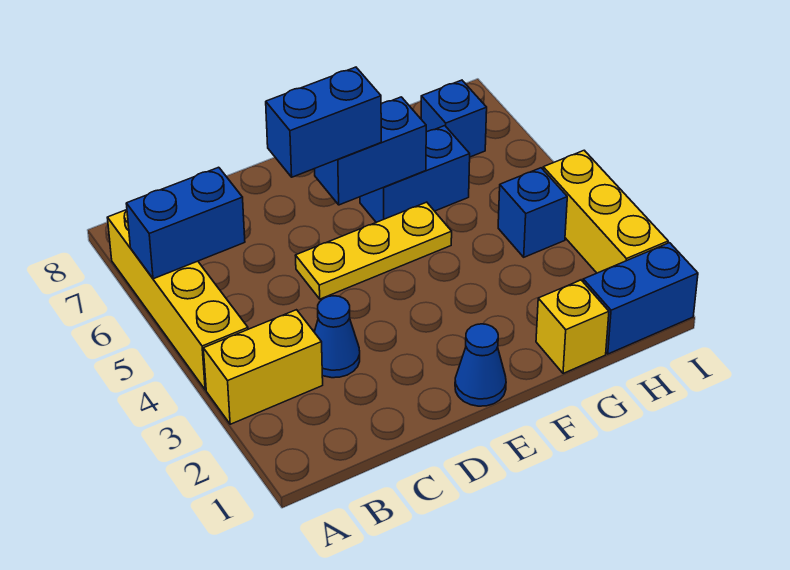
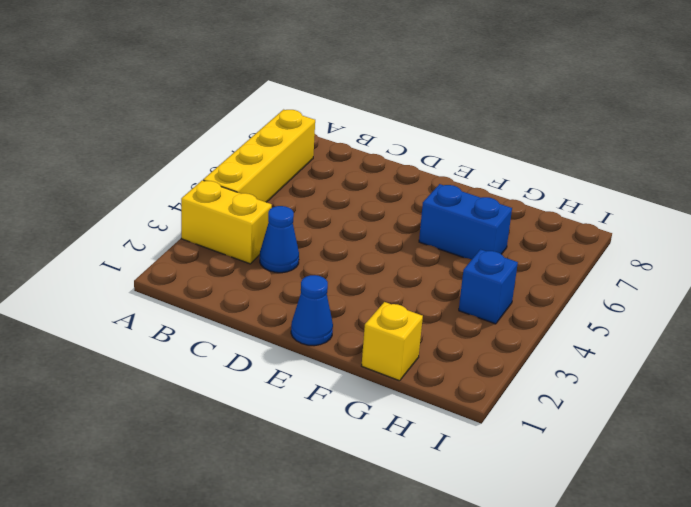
none -> yellow plate D5:F5 level 1
none -> blue brick H1:I1 level 1
none -> blue brick H7 level 1

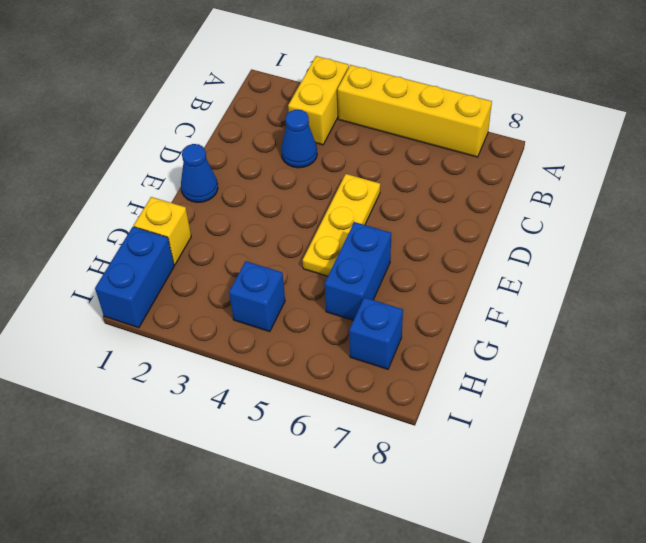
none -> yellow brick I2:I4 level 1
none -> blue brick A6:B6 level 2
none -> blue brick E6:F6 level 2

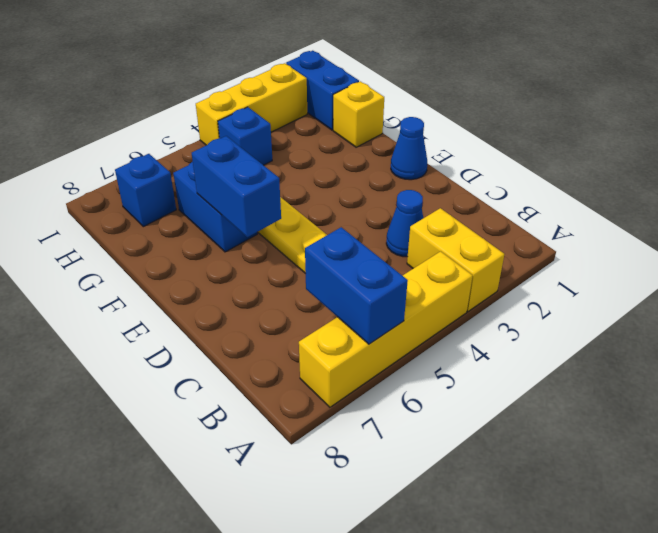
none -> blue brick D6:E6 level 3

